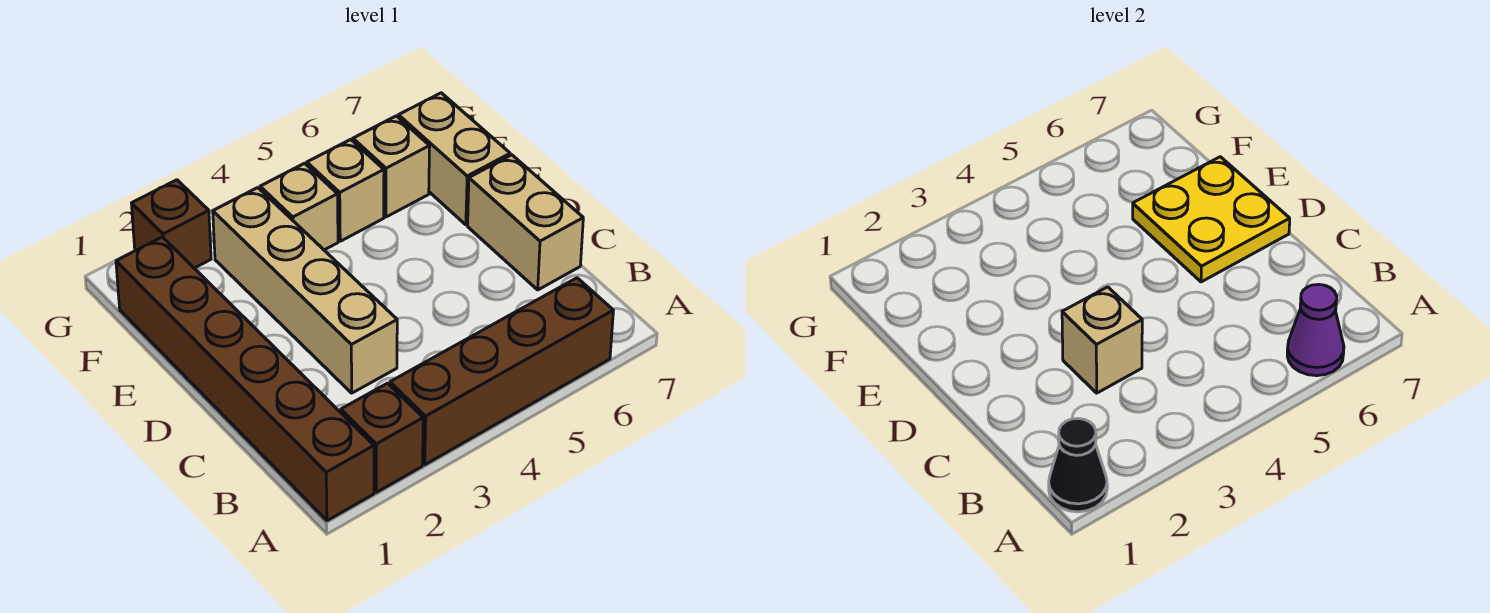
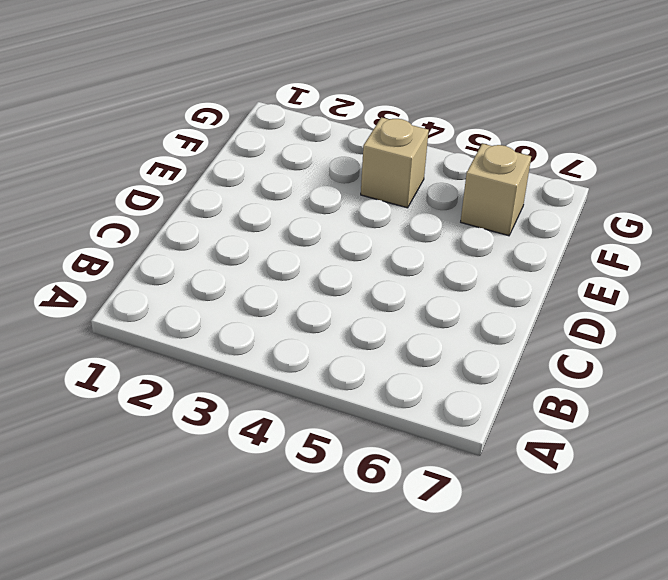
none -> brown brick A1:F1 level 1
none -> brown brick A2 level 1
none -> brown brick A3:A6 level 1

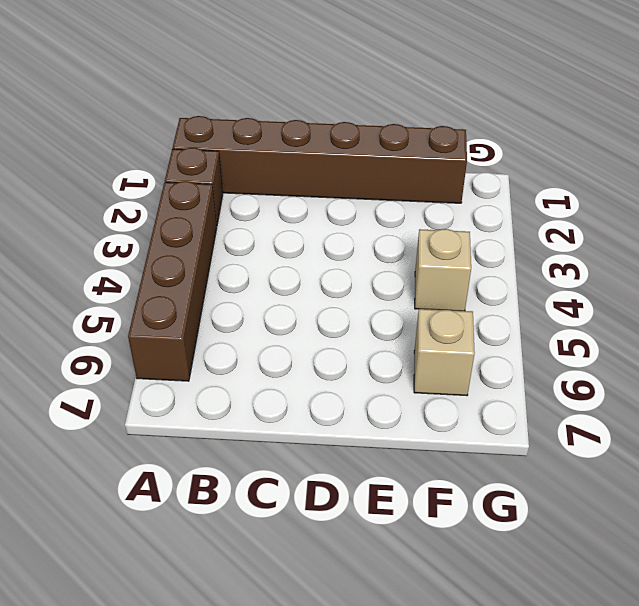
none -> tan brick C3:F3 level 1
none -> tan brick C7:D7 level 1
none -> tan brick E7:F7 level 1

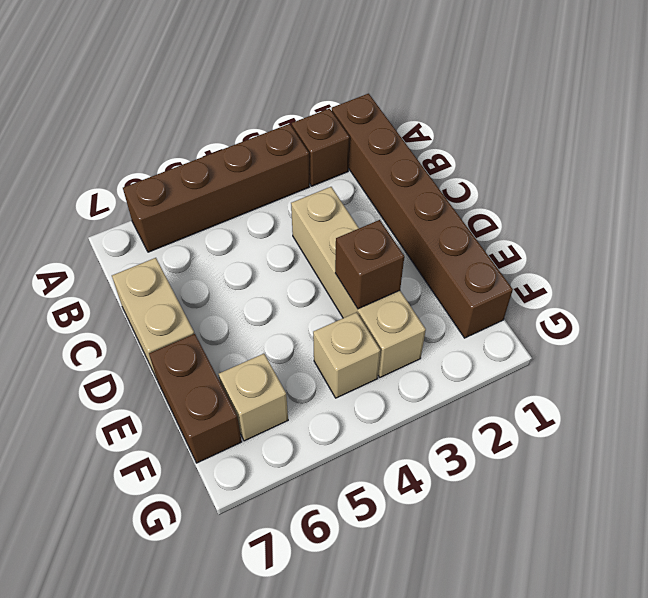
brown brick E3 level 2 -> brown brick G2 level 1
brown brick E7:F7 level 1 -> tan brick E7:F7 level 1
none -> tan brick F5 level 1
none -> black cone A1 level 2
none -> purple cone A6 level 2

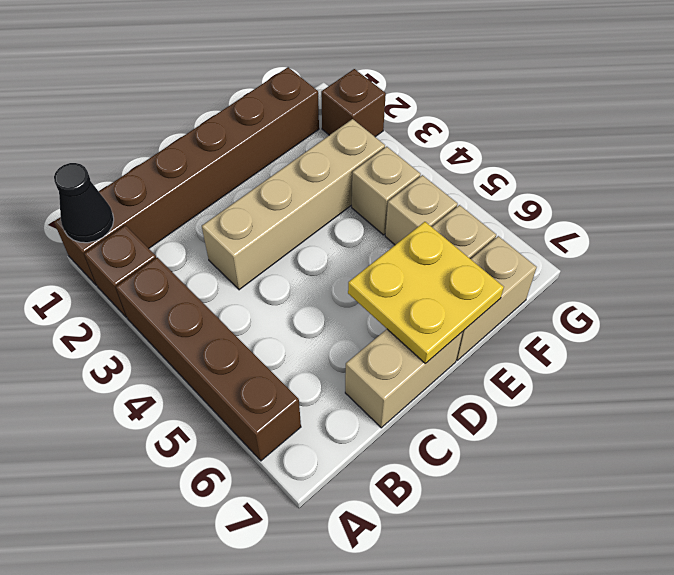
none -> purple cone A6 level 2
none -> tan brick C3 level 2

